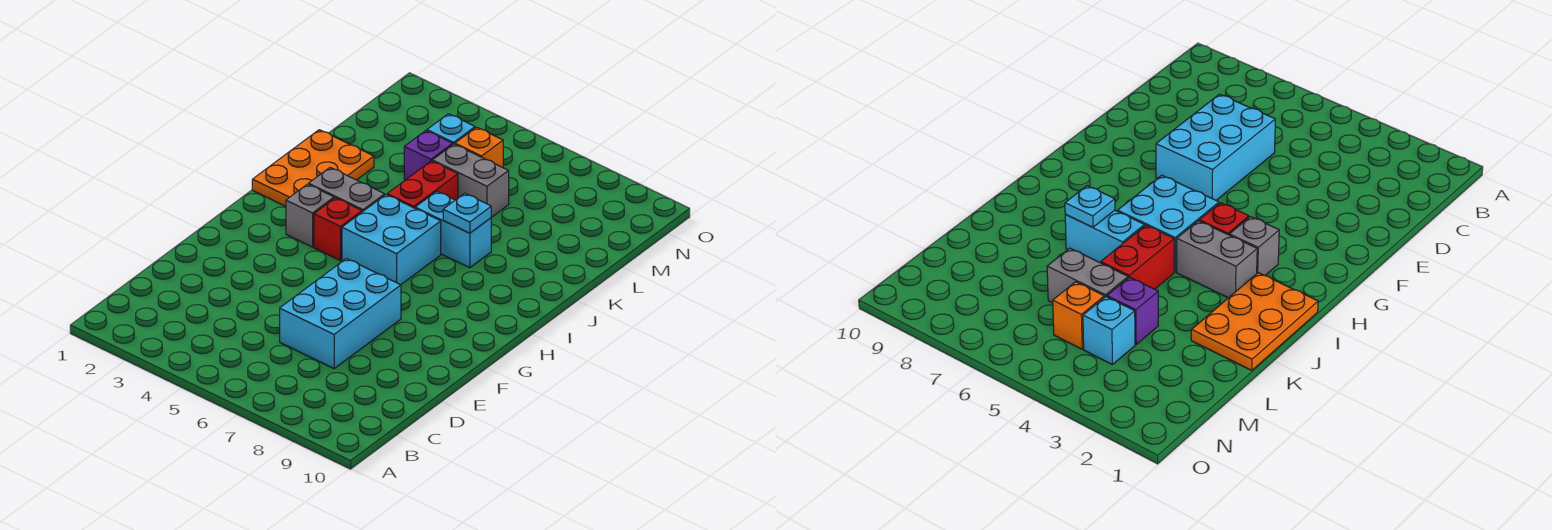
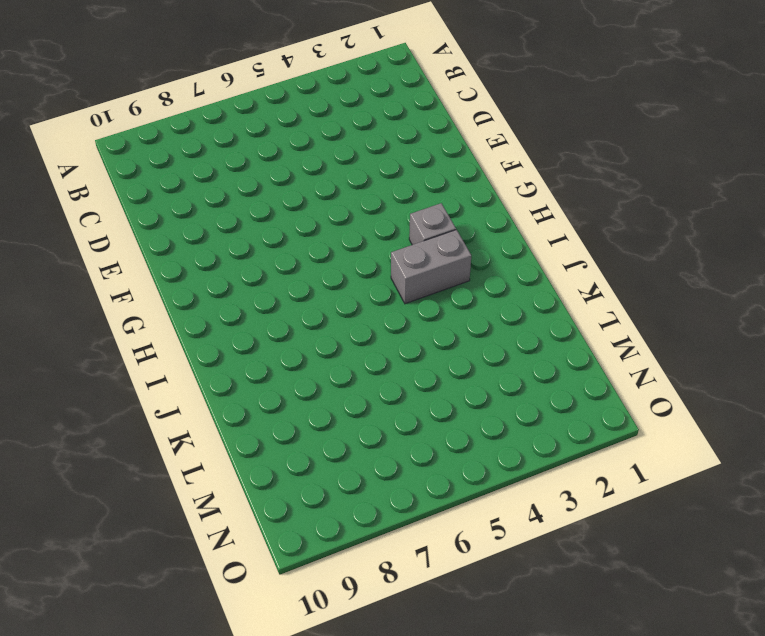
none -> cyan brick D6:F7 level 1
none -> red brick H4 level 1
none -> cyan brick H5:I6 level 1

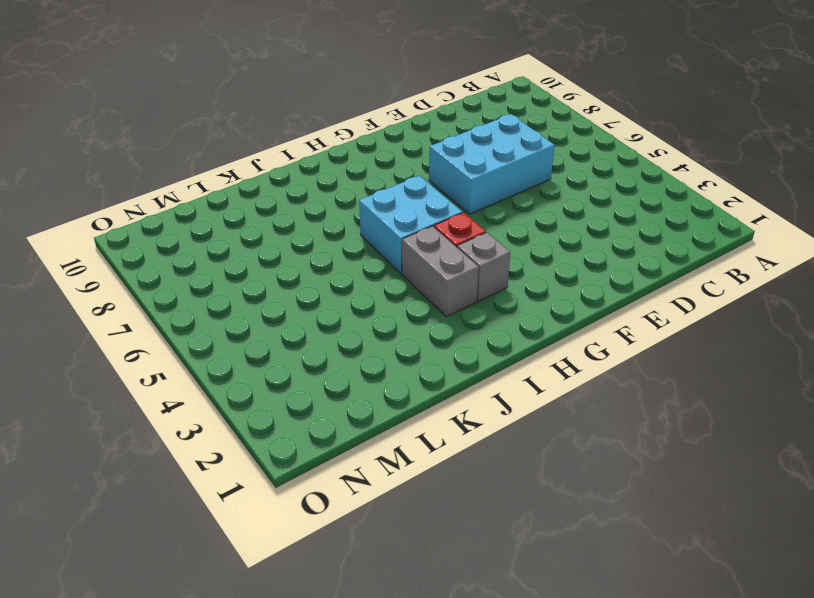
none -> orange plate I1:K2 level 1
none -> red brick J5:K5 level 1
none -> cyan brick J6:J7 level 1

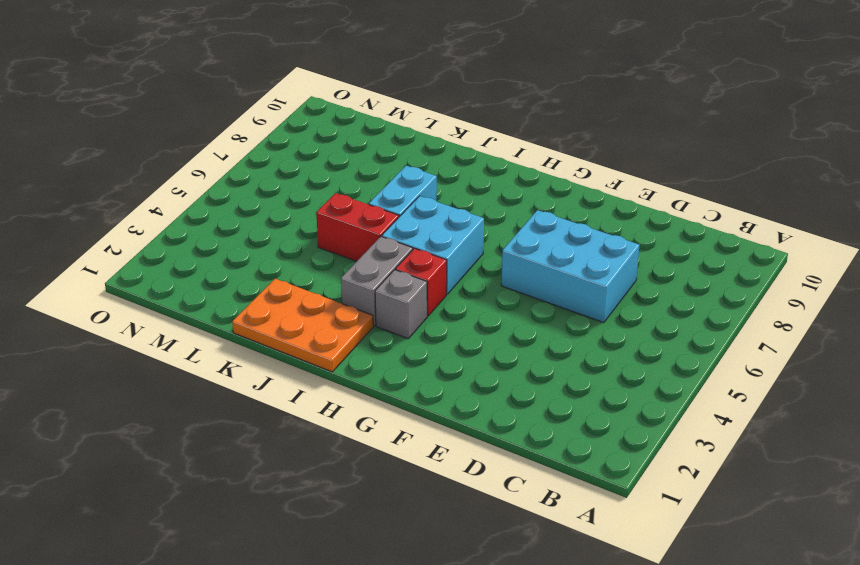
none -> purple brick L4 level 1
none -> grey brick L5:L6 level 1
none -> cyan brick M4 level 1

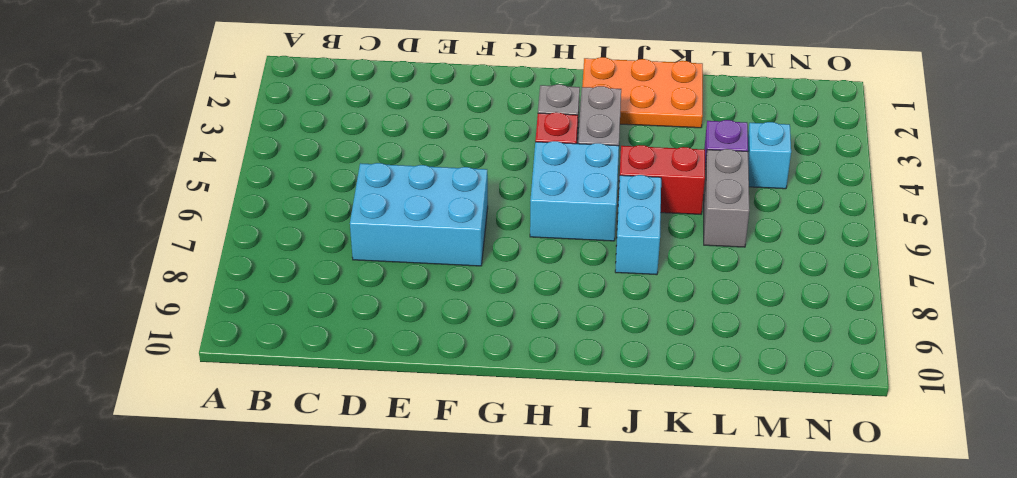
none -> orange brick M5 level 1
none -> cyan plate J7 level 2

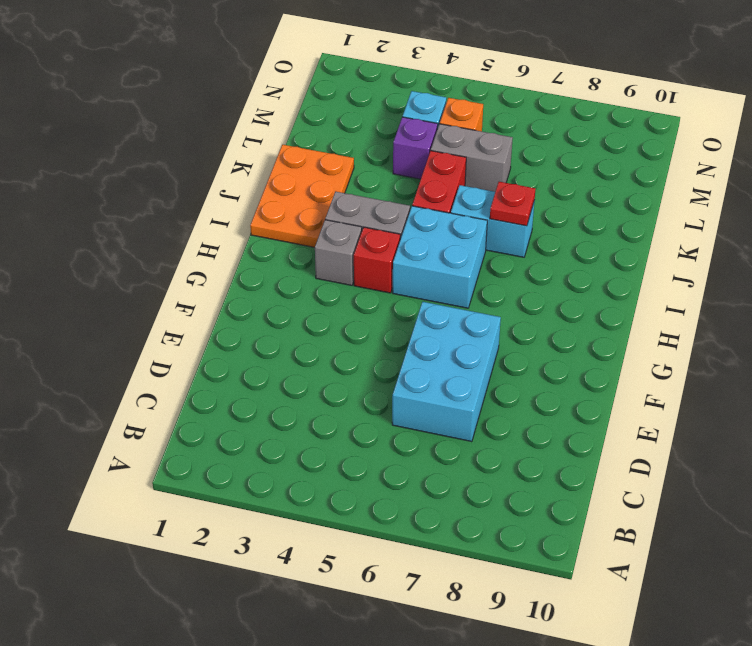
red plate J7 level 2 -> cyan plate J7 level 2

